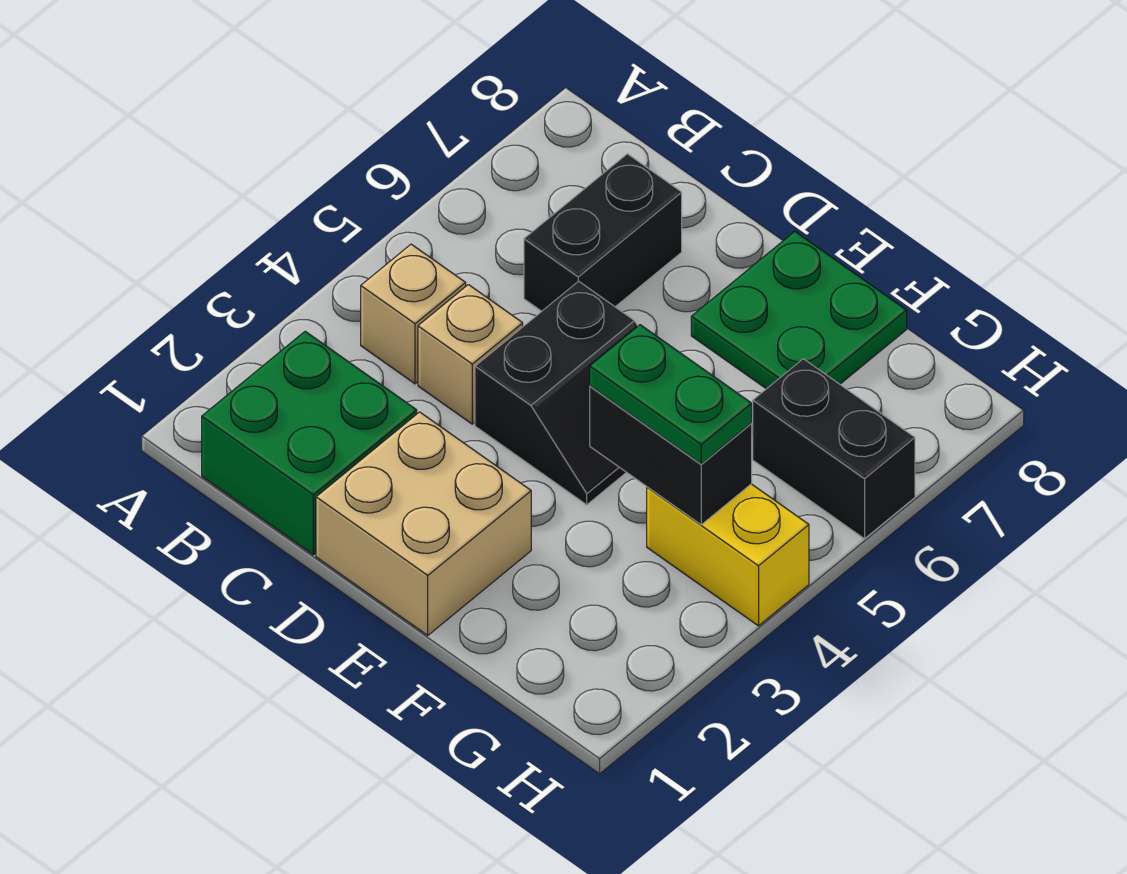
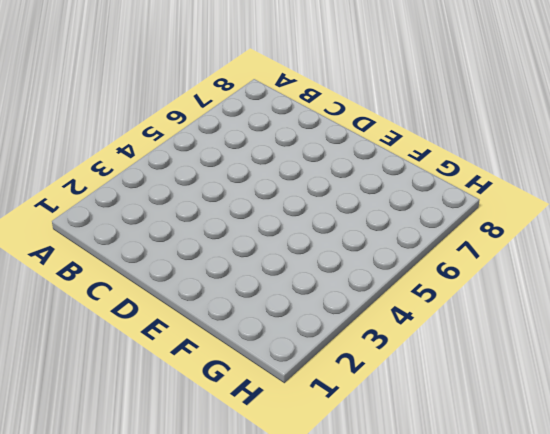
none -> green brick B1:C2 level 1
none -> tan brick B4 level 1

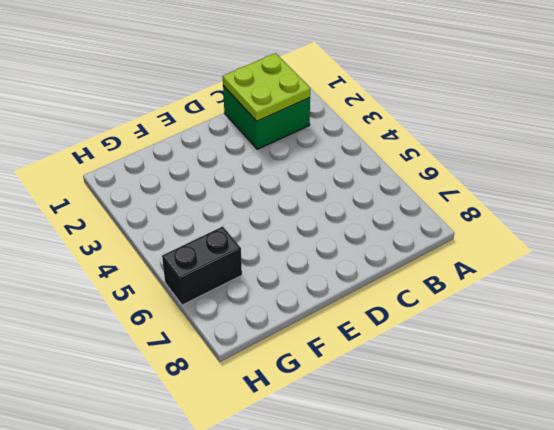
lime plate B1:C2 level 2 -> none
none -> tan brick B4 level 1
none -> tan brick C4 level 1

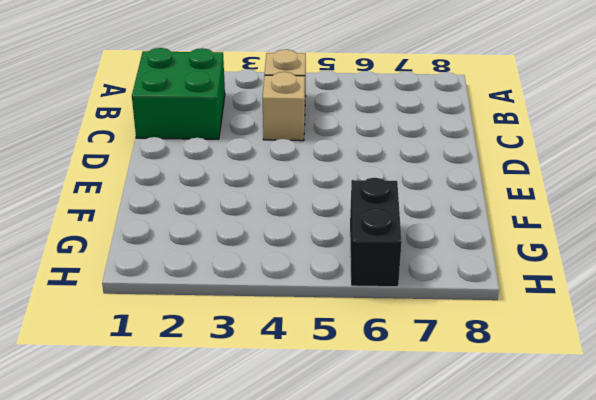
none -> black brick C6:C7 level 1
none -> tan brick D1:E2 level 1

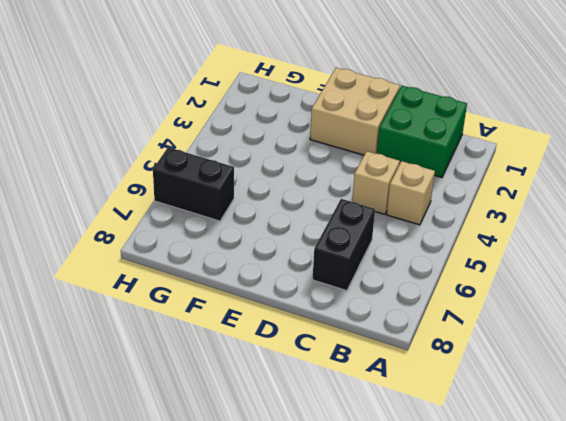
none -> black slope D4:E5 level 1 top D
none -> green plate E7:F8 level 1

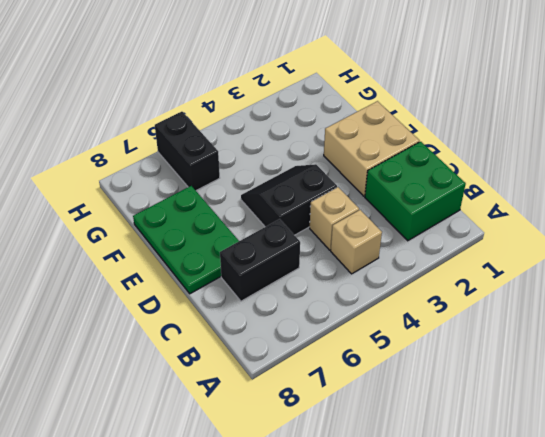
green plate D7:F8 level 1 -> green plate E7:F8 level 1
none -> yellow brick G4:H4 level 1
none -> black brick F4:G4 level 2

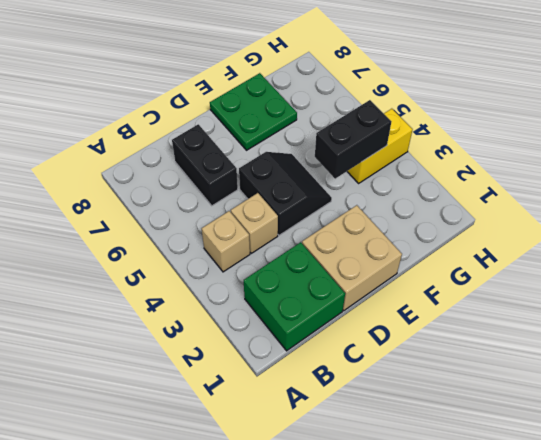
none -> black brick G6:H6 level 1
none -> green plate F4:G4 level 3

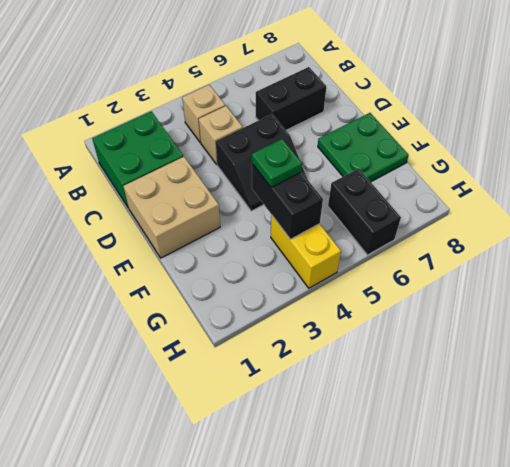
green plate F4 level 3 -> green plate F4:G4 level 3

